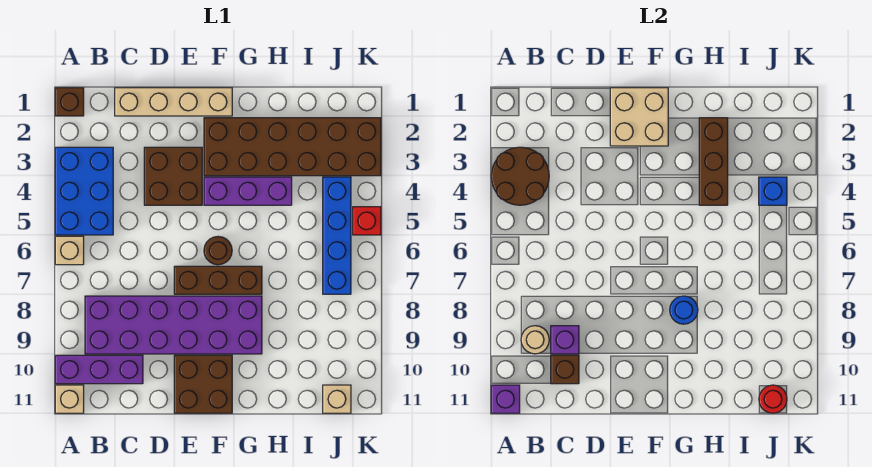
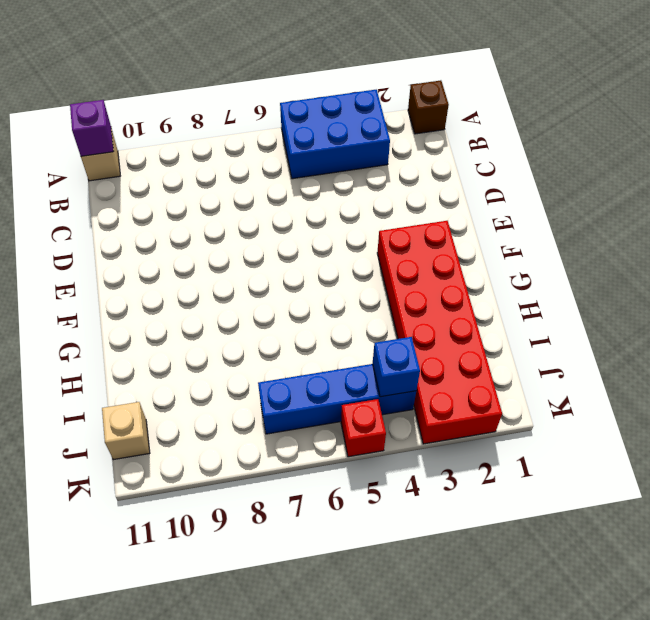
red brick F2:K3 level 1 -> brown brick F2:K3 level 1
none -> tan brick A6 level 1
none -> purple brick A10:C10 level 1
none -> purple brick B8:G9 level 1

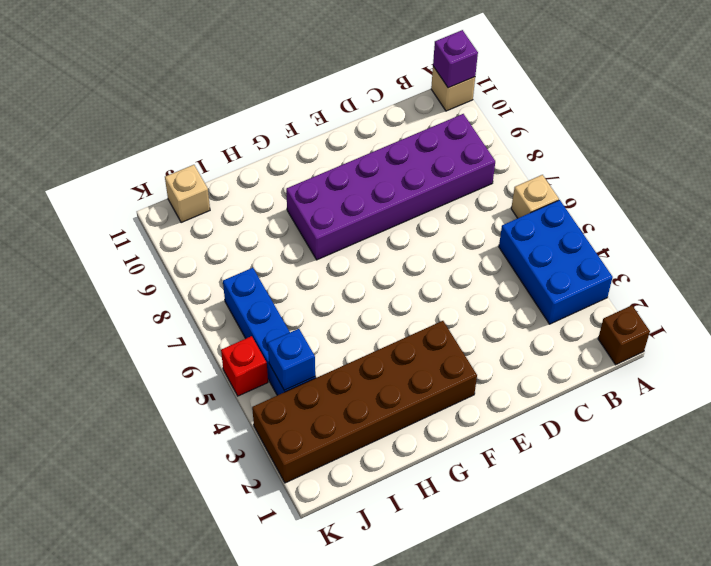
none -> purple brick A10:C10 level 1
none -> tan brick C1:F1 level 1
none -> brown brick D3:E4 level 1

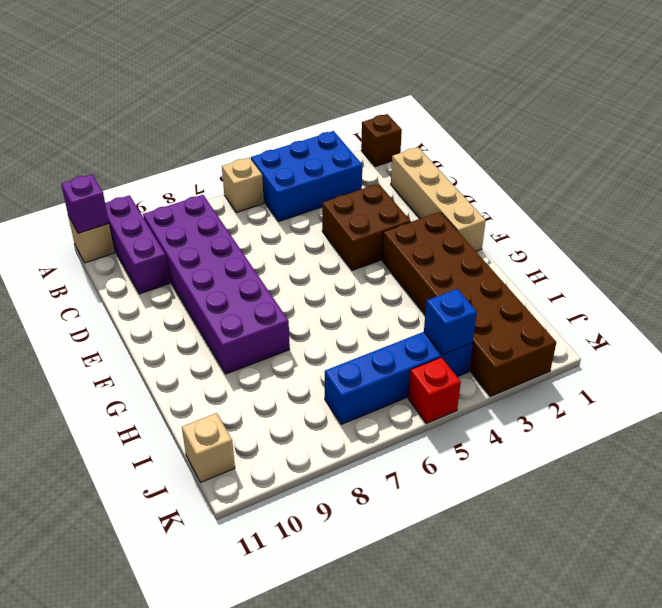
none -> brown brick E7:G7 level 1
none -> brown brick E10:F11 level 1
none -> purple brick F4:H4 level 1

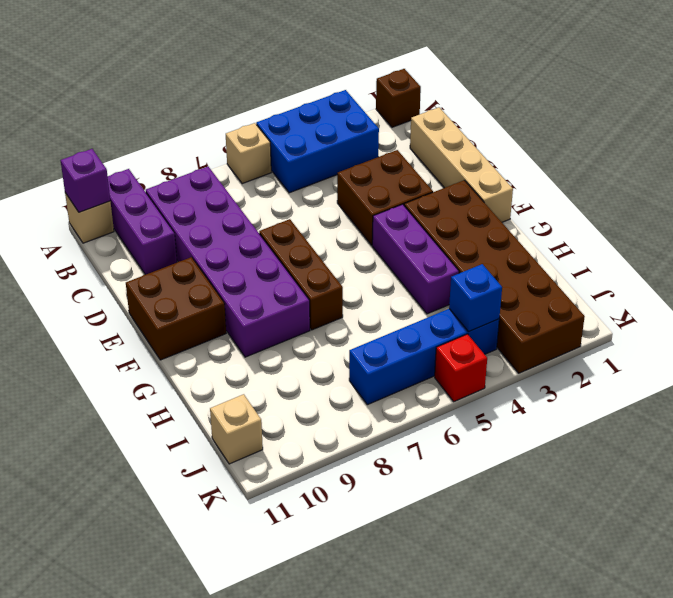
none -> brown round brick F6 level 1
none -> brown round brick A3:B4 level 2
none -> tan round brick B9 level 2

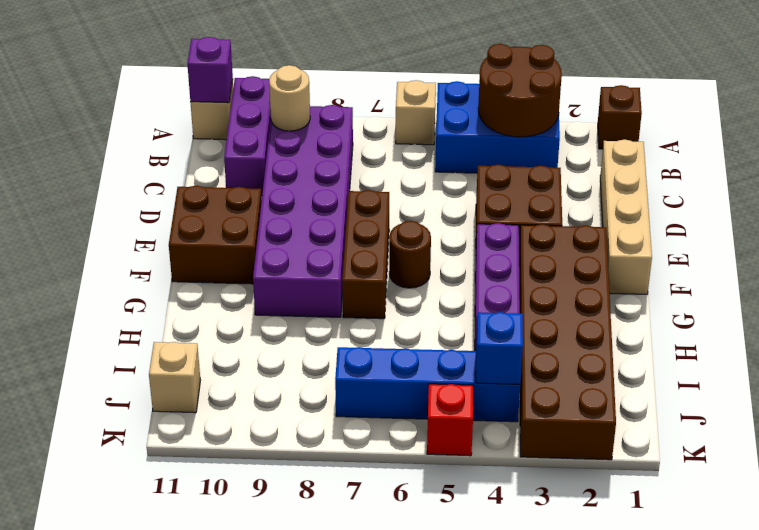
none -> purple brick C9 level 2
none -> brown brick C10 level 2
none -> tan brick E1:F2 level 2

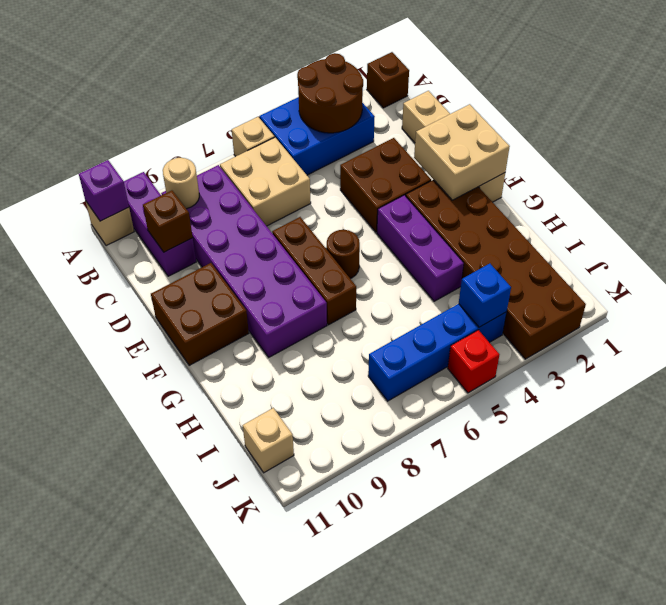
tan brick B6:C7 level 1 -> none
none -> purple brick C9 level 2
none -> blue round brick G8 level 2
none -> brown brick H2:H4 level 2

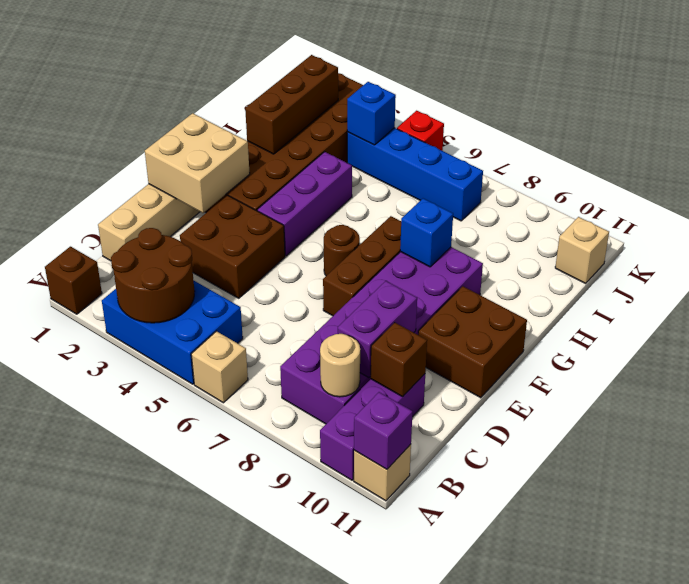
purple brick C9:D9 level 2 -> purple brick C9 level 2
blue brick G8 level 2 -> blue round brick G8 level 2
brown brick H2:J2 level 2 -> brown brick H2:H4 level 2
none -> red round brick J11 level 2

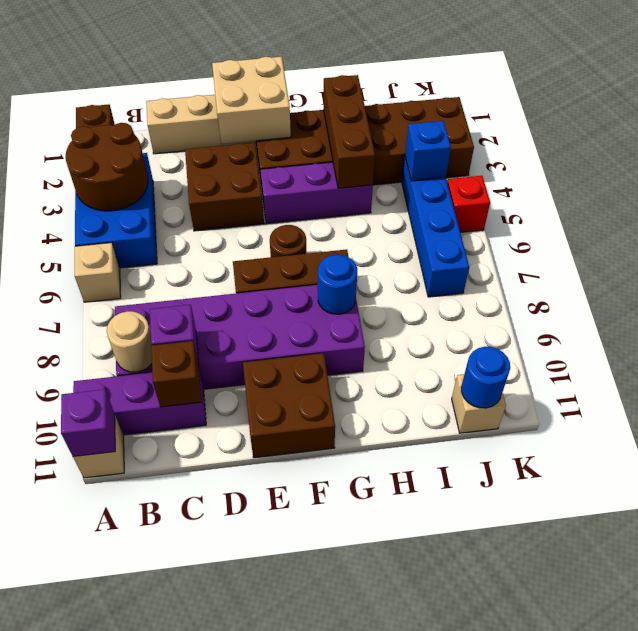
blue round brick J11 level 2 -> red round brick J11 level 2

